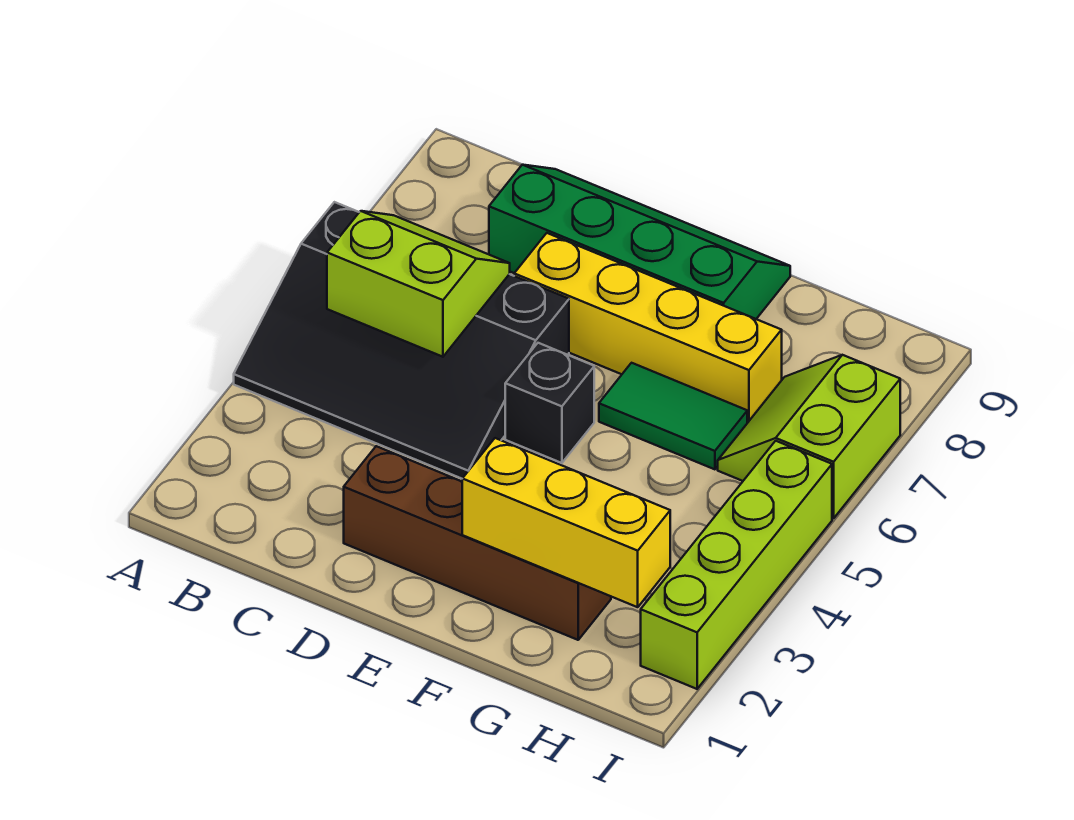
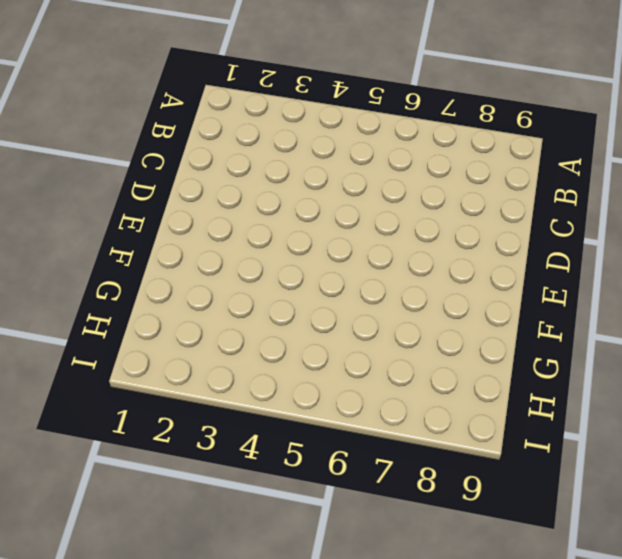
none -> black slope A4:D6 level 1 top 6
none -> green slope C8:F9 level 1 top 8

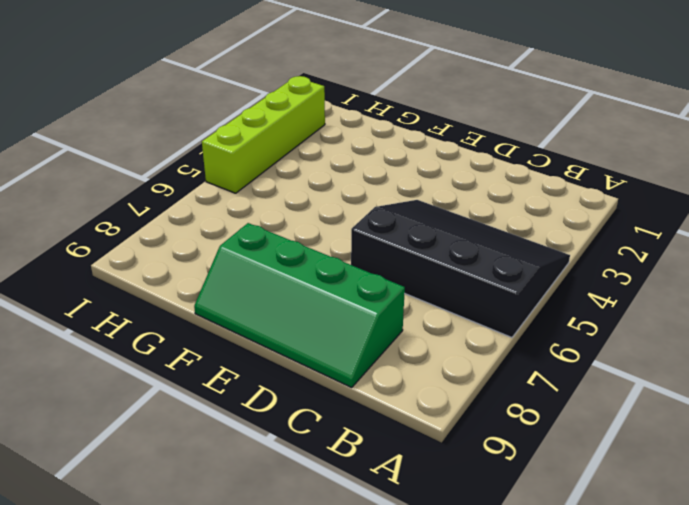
none -> brown brick D2:G2 level 1
none -> yellow brick D7:G7 level 1

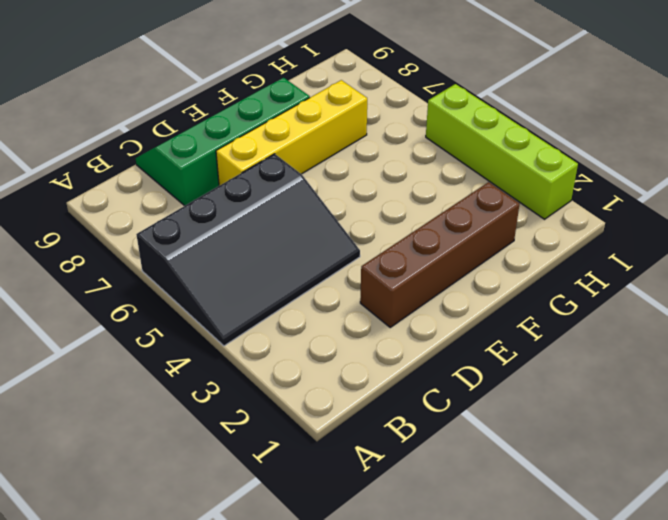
none -> black brick E5 level 1
none -> green tile F6:G6 level 1

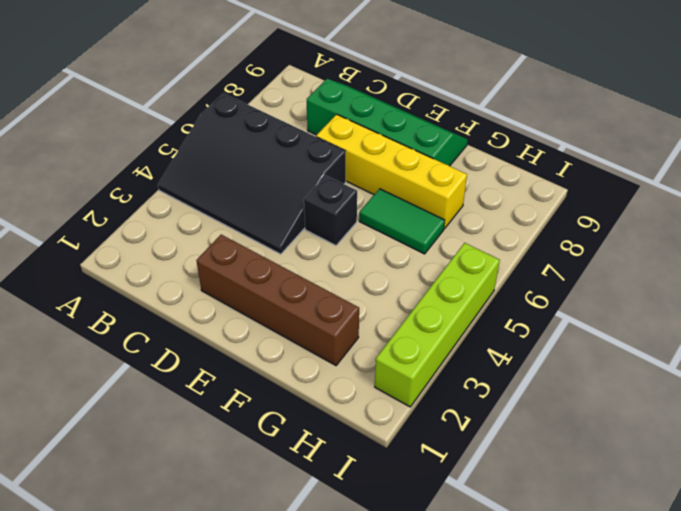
none -> lime slope H6:I7 level 1 top I
none -> lime slope B5:C6 level 2 top 5

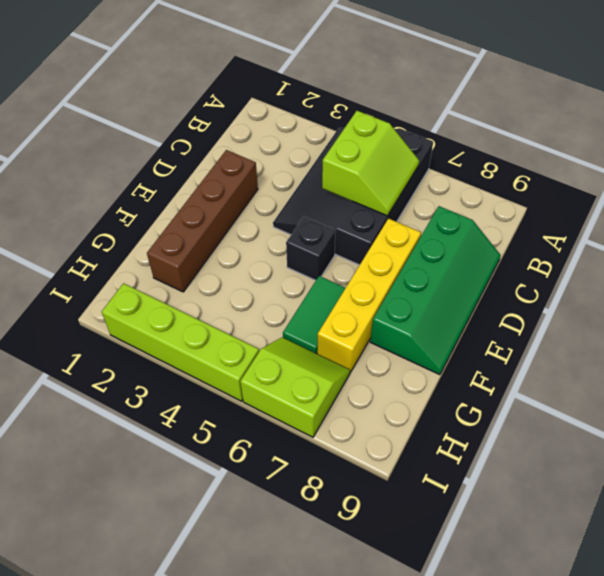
none -> yellow brick F2:H2 level 2

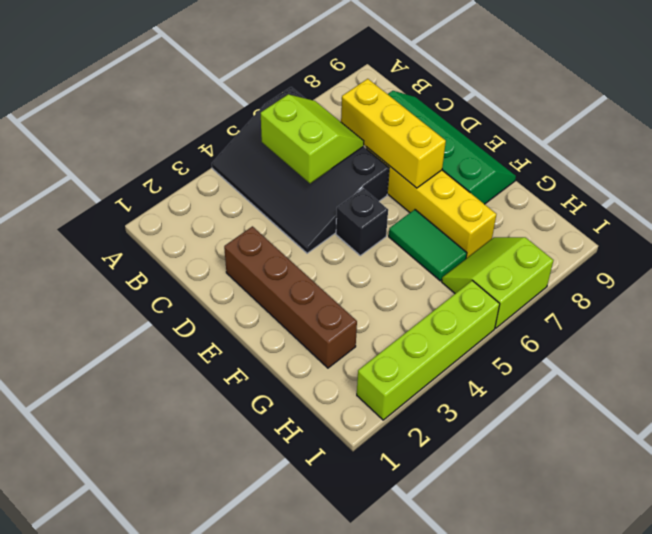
yellow brick C7:E7 level 2 -> yellow brick F2:H2 level 2

